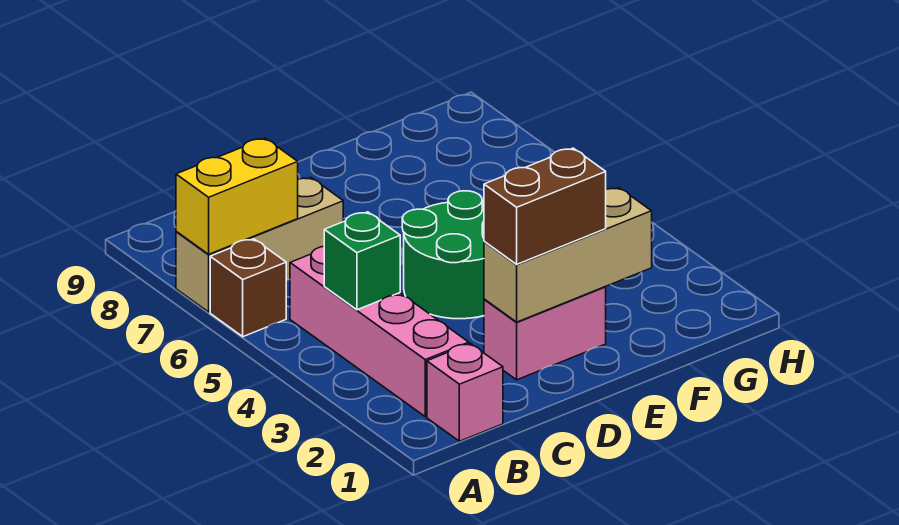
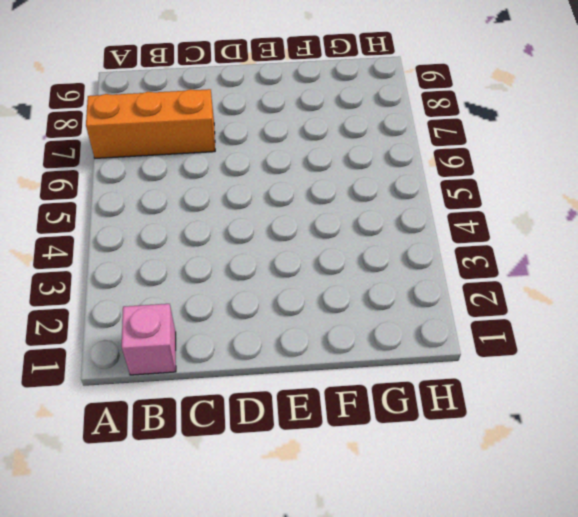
orange brick A7:C7 level 1 -> tan brick A7:C7 level 1
none -> brown brick A6 level 1
none -> pink brick B2:B5 level 1

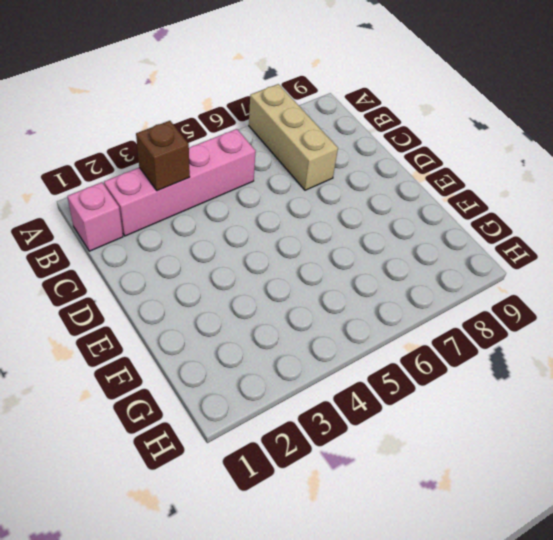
brown brick B3 level 2 -> brown brick A6 level 1
none -> pink brick D2:E2 level 1
none -> green round brick D4:E5 level 1

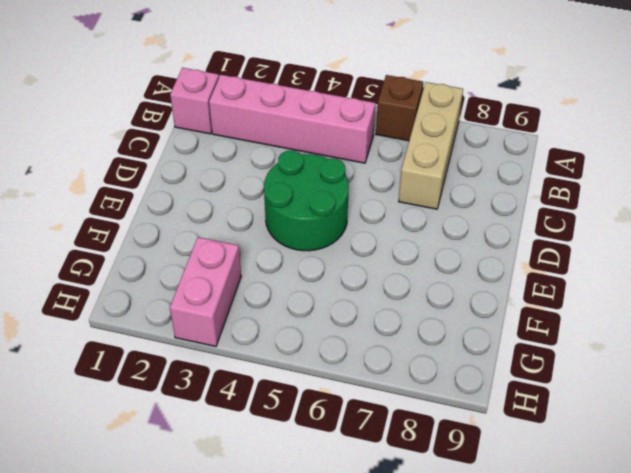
pink brick G3:H3 level 1 -> pink brick D2:E2 level 1
none -> yellow brick A7:B7 level 2
none -> green brick B4 level 2

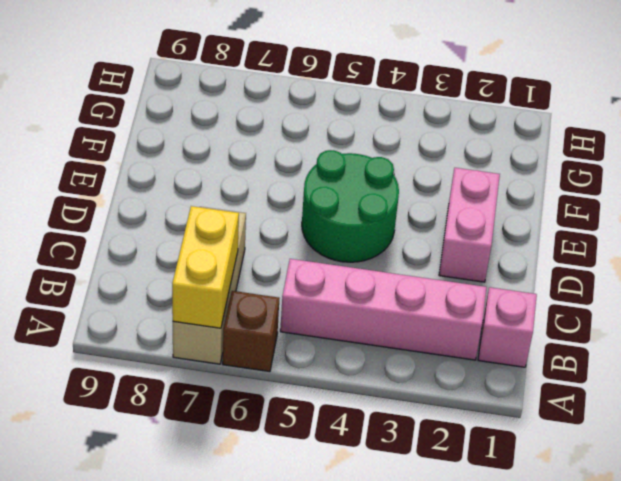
none -> green brick B4 level 2
none -> tan brick D2:F2 level 2

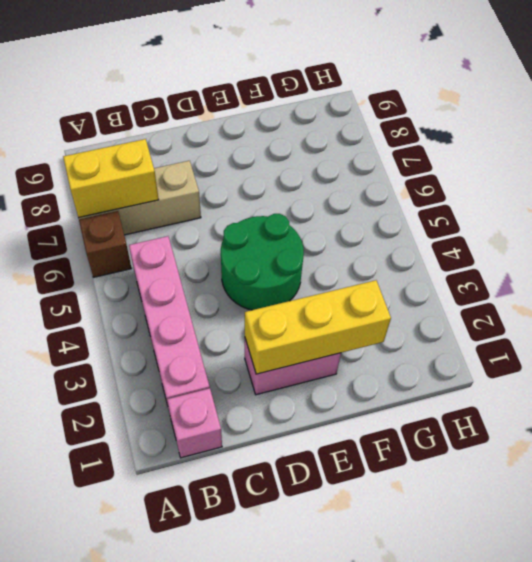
yellow brick D2:F2 level 2 -> tan brick D2:F2 level 2
none -> green brick B4 level 2
none -> brown brick D2:E2 level 3

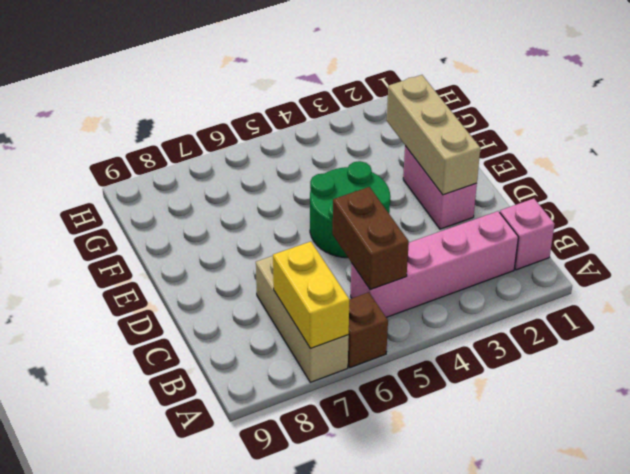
brown brick B5:C5 level 2 -> brown brick D2:E2 level 3
none -> green brick B4 level 2

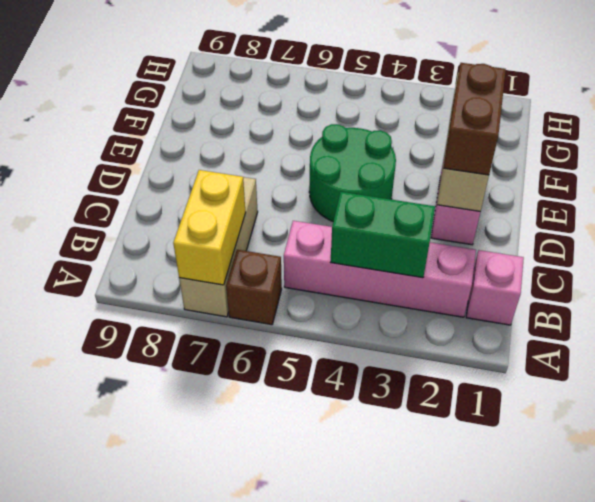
green brick B3:B4 level 2 -> green brick B4 level 2

